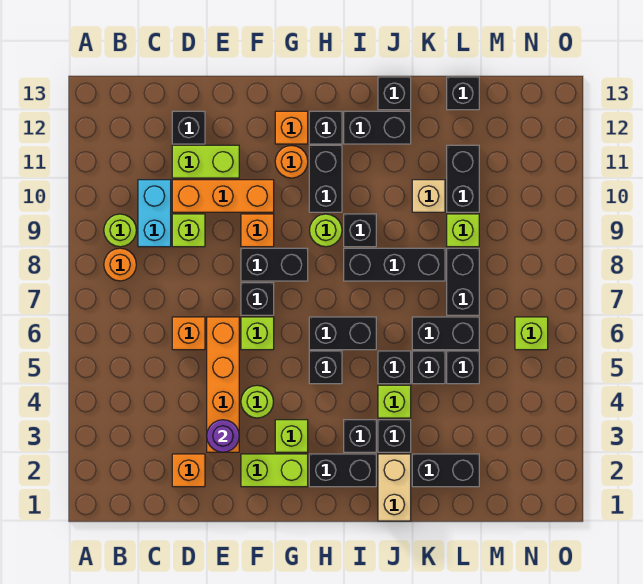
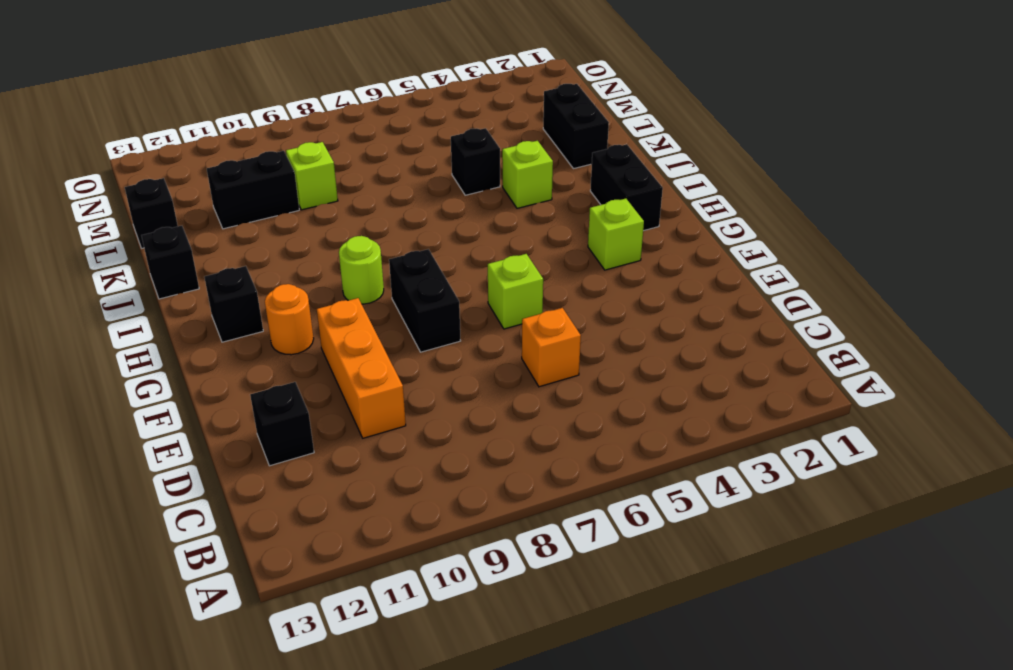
none -> orange round brick B8 level 1
none -> lime round brick B9 level 1
none -> cyan brick C9:C10 level 1
none -> orange brick D2 level 1

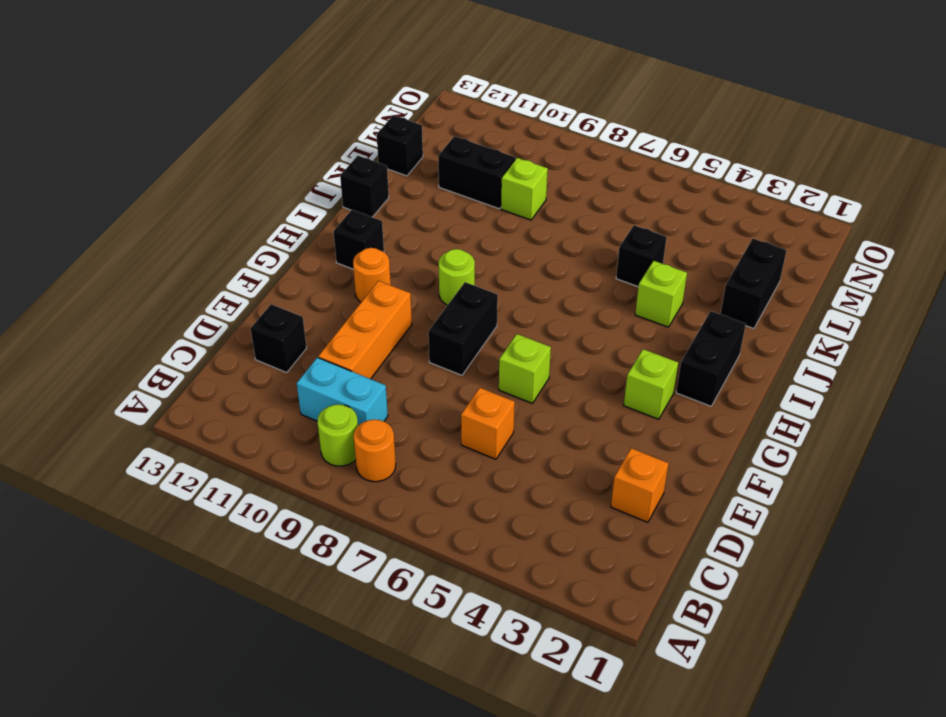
none -> lime brick D9 level 1
none -> lime brick D11:E11 level 1
none -> orange brick E3:E6 level 1
none -> lime brick F2:G2 level 1

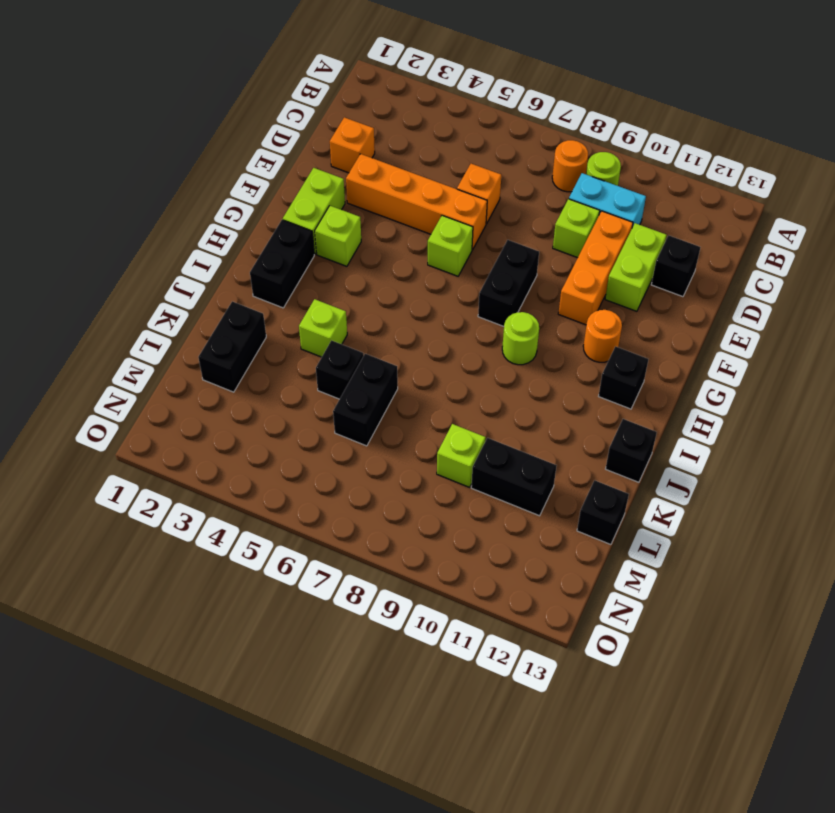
none -> lime round brick F4 level 1
none -> black brick F7 level 1
none -> orange brick F9 level 1
none -> orange brick G12 level 1

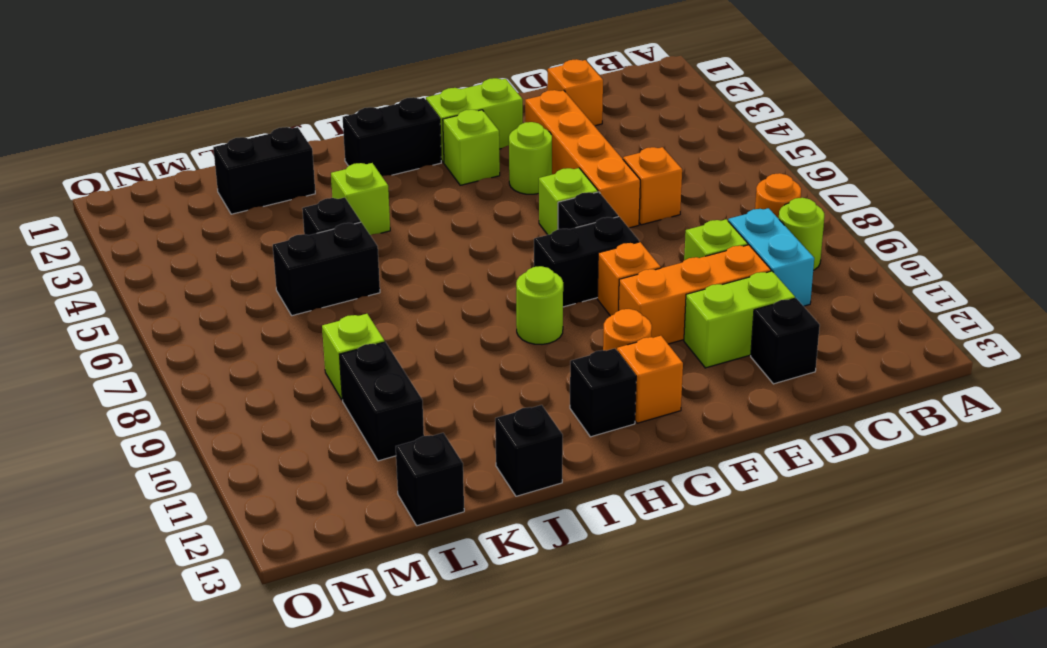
none -> black brick H5 level 1
none -> black brick H6:I6 level 1
none -> black brick H10:H11 level 1
none -> black brick I3 level 1

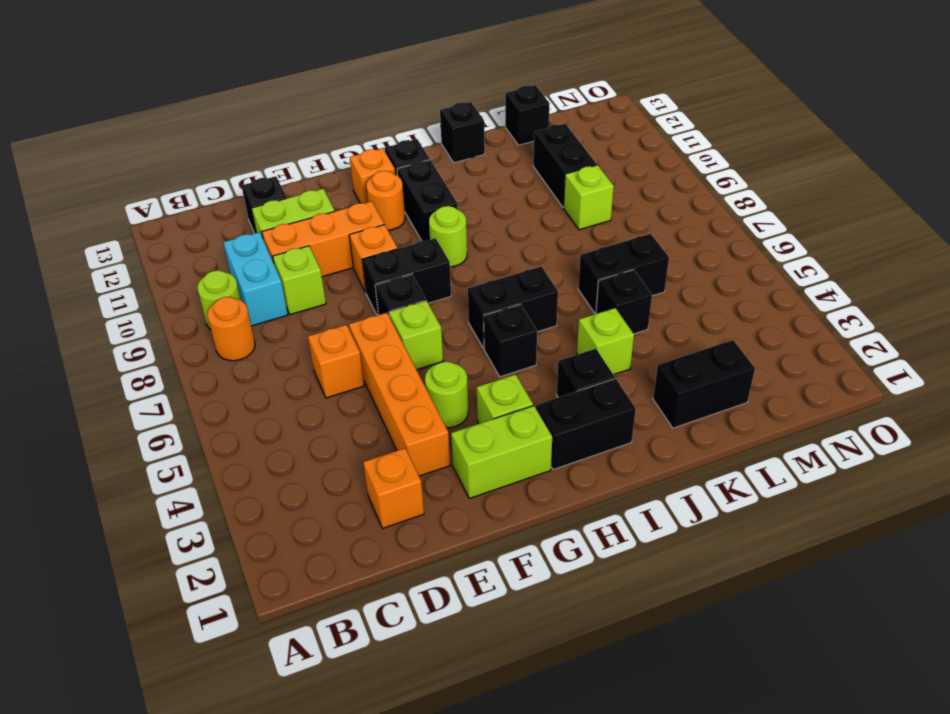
none -> black brick I8:K8 level 1
none -> black brick I9 level 1
none -> black brick I12:J12 level 1
none -> tan brick J1:J2 level 1

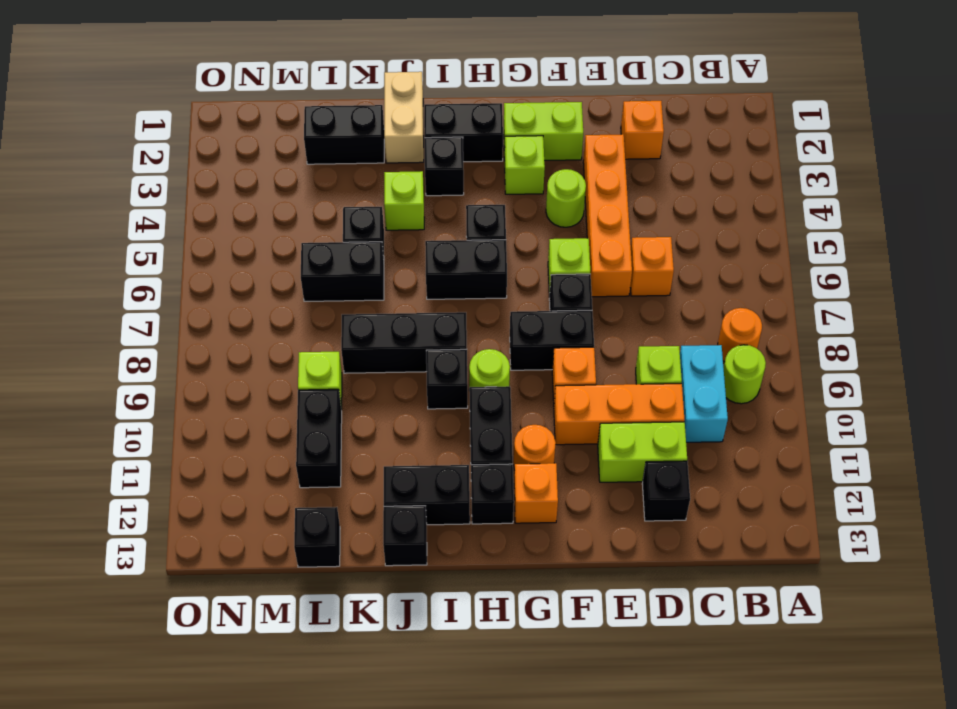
none -> black brick J3 level 1
none -> black brick J5 level 1
none -> tan brick K10 level 1
none -> black brick L5 level 1

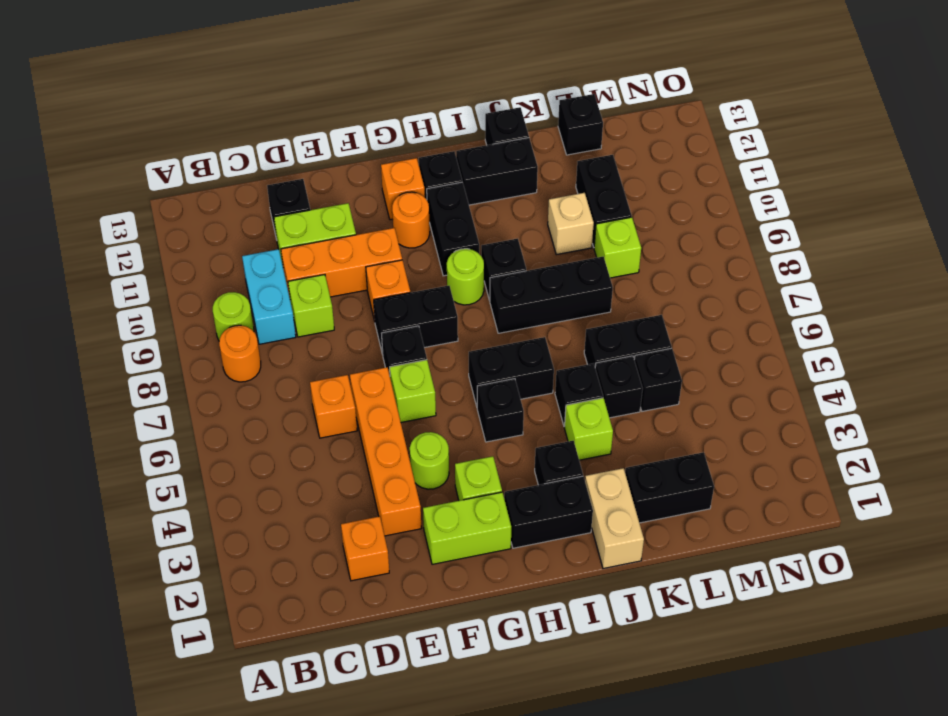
none -> black brick J3 level 1
none -> black brick L7:L8 level 1
none -> lime brick N6 level 1
none -> purple round brick E3 level 2

